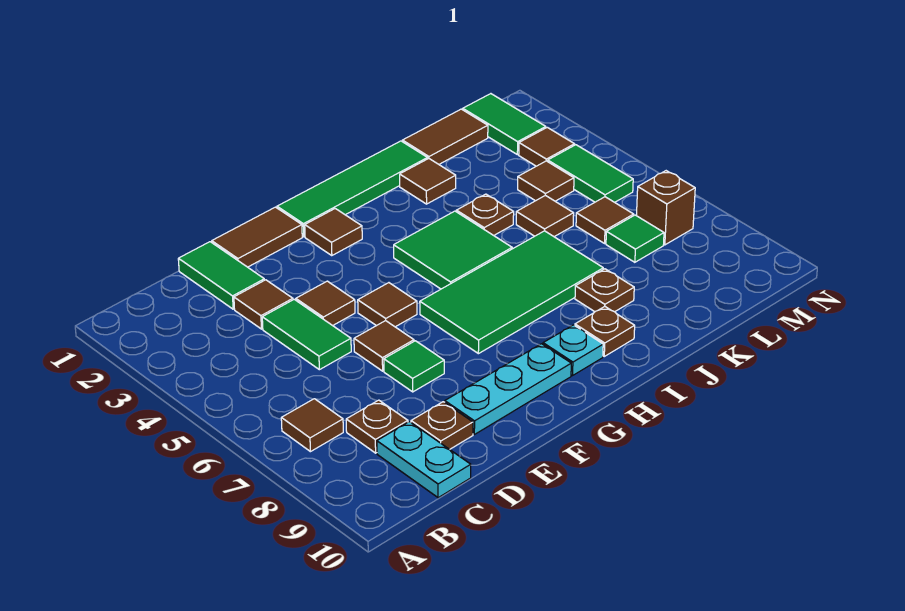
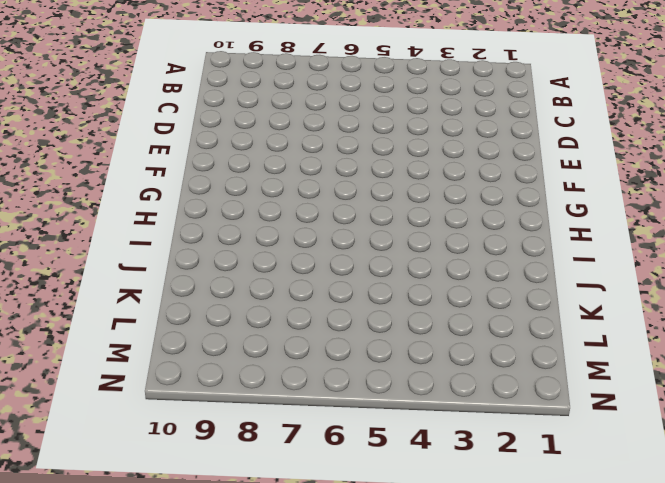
none -> brown tile B7 level 1
none -> brown plate C8 level 1
none -> cyan plate C9:C10 level 1
none -> green tile D1:D2 level 1

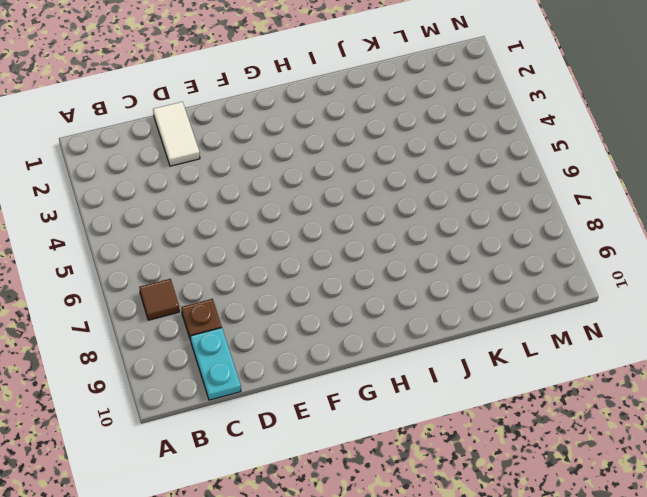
white tile D1:D2 level 1 -> green tile D1:D2 level 1
none -> brown tile D3 level 1
none -> green tile D4:D5 level 1
none -> brown plate D9 level 1
none -> brown tile E1:F1 level 1

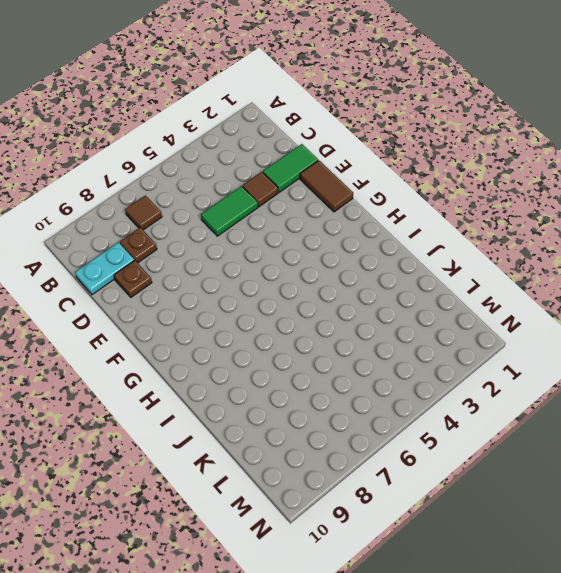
none -> brown tile E4 level 1
none -> brown tile E6 level 1
none -> green tile E7 level 1
none -> cyan plate E9:G9 level 1

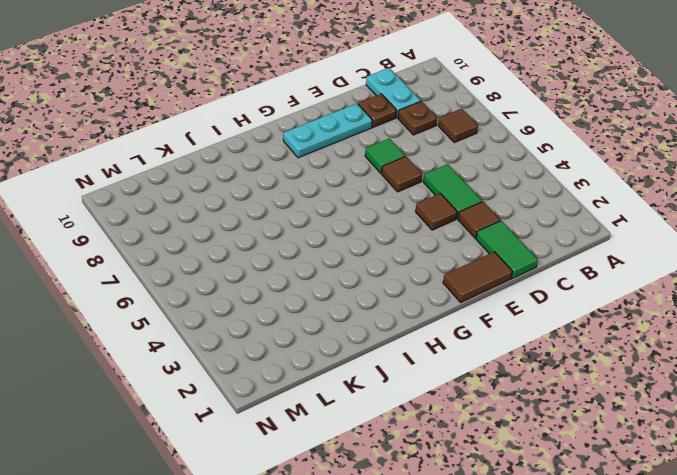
none -> brown tile F5 level 1
none -> green tile G1:J1 level 1
none -> brown tile G2 level 1
none -> green tile G6:J7 level 1

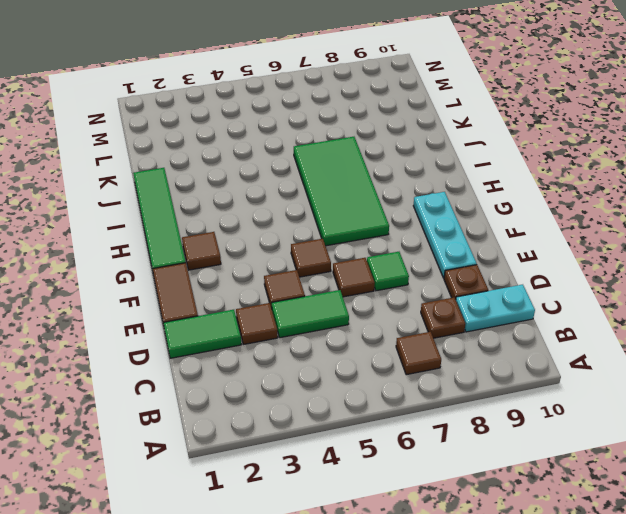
none -> green tile H4:I5 level 1
none -> cyan plate H9 level 1
none -> brown plate I9 level 1
none -> brown tile J2 level 1

